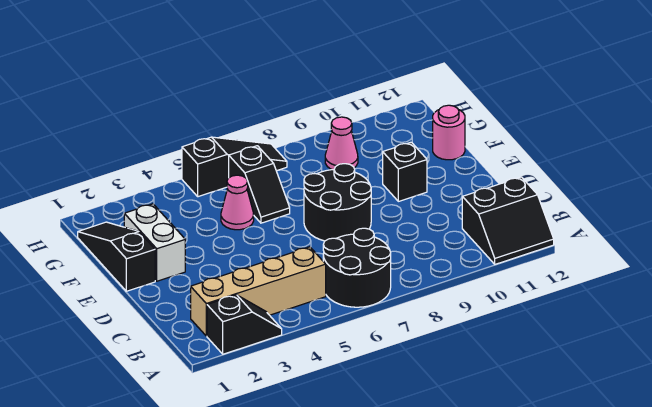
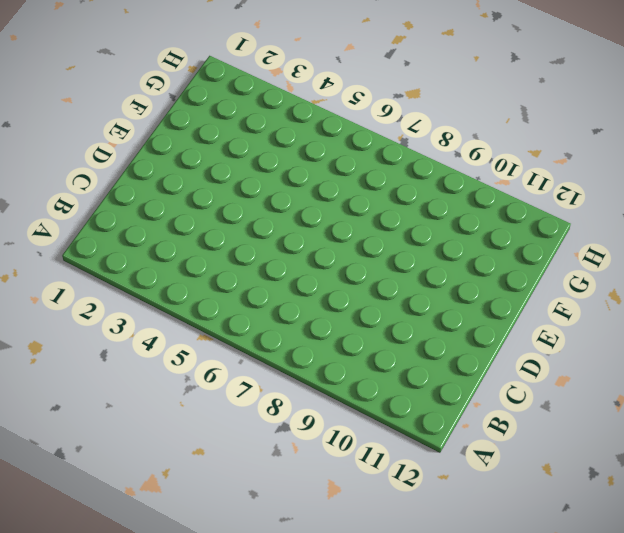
none -> black slope A2:A3 level 1 top 2
none -> black round brick A6:B7 level 1
none -> black slope A11:B12 level 1 top B

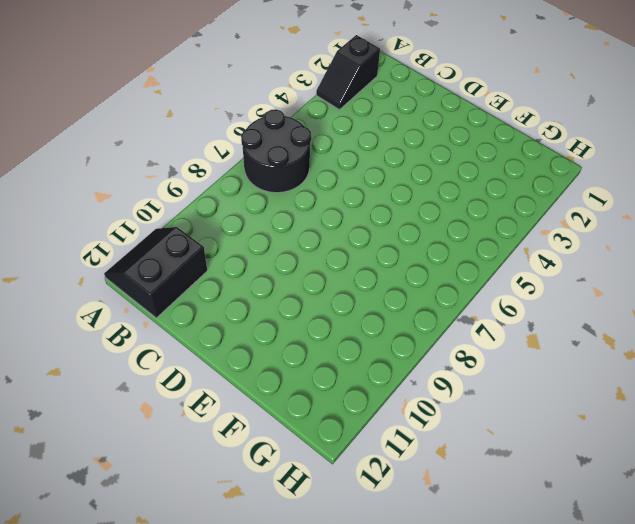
none -> tan brick B2:B5 level 1
none -> black round brick D7:E8 level 1
none -> black slope E1:G1 level 1 top E

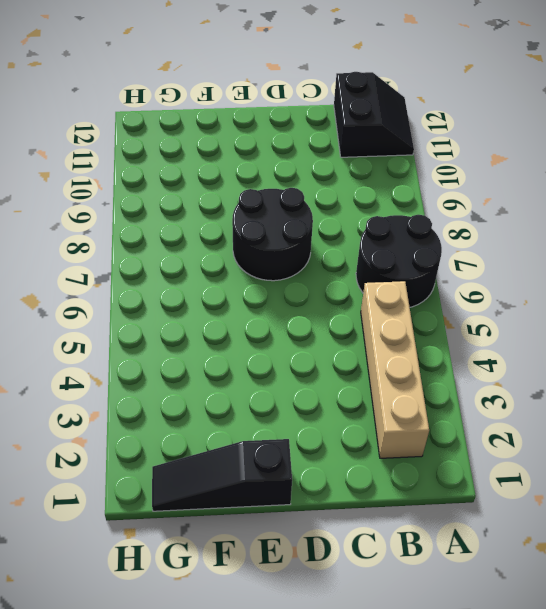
none -> black slope A2:A3 level 1 top 2
none -> white brick E2:F2 level 1
none -> black brick E10 level 1

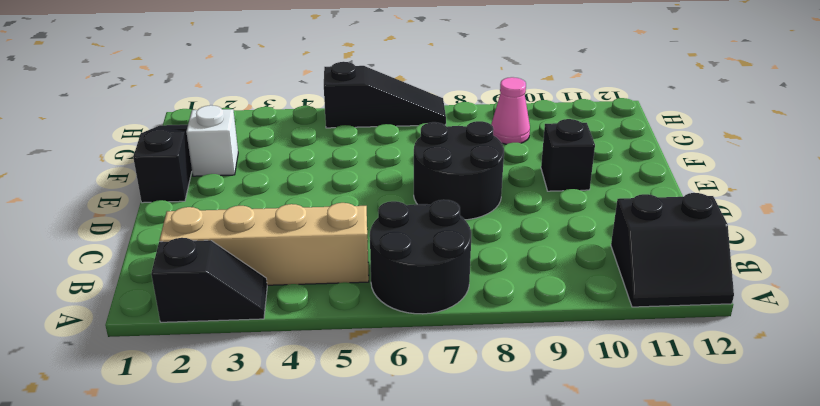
white brick F2 level 1 -> white brick E2:F2 level 1
none -> pink cone F5 level 1
none -> black slope F6:G6 level 1 top G
none -> pink round brick F12 level 1

